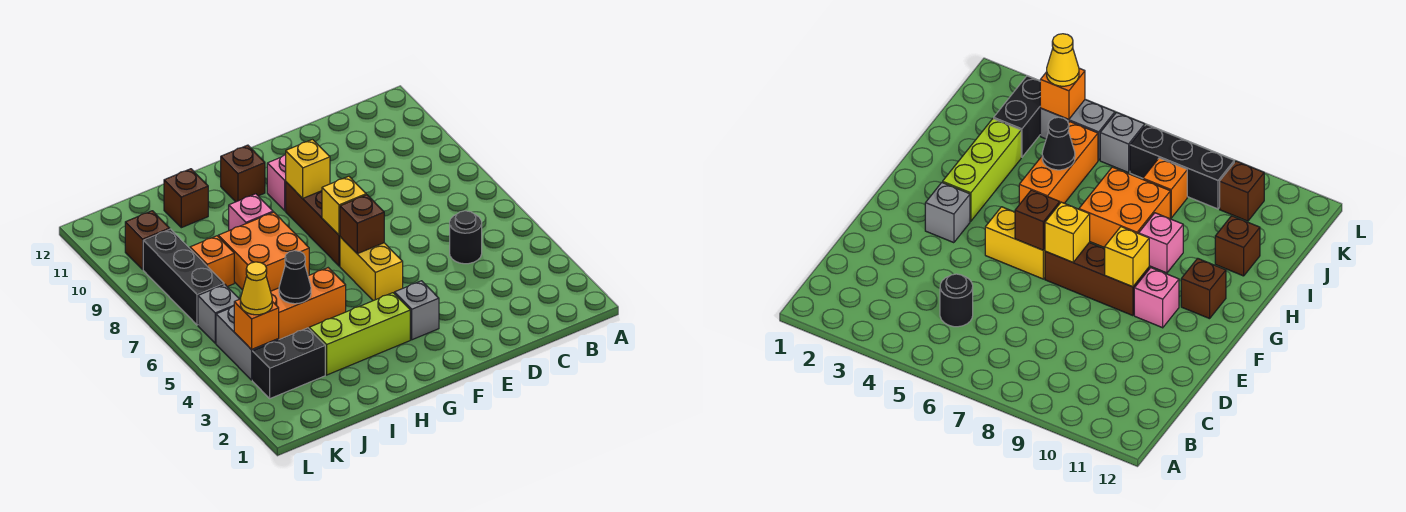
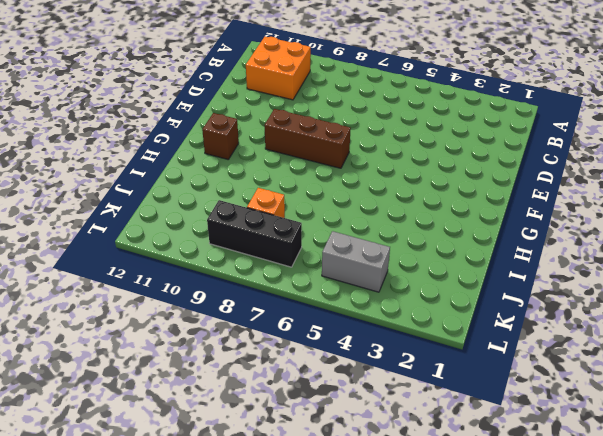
orange brick B10:C11 level 1 -> orange brick H7:I8 level 1
none -> black round brick C5 level 1
none -> grey brick F3 level 1
none -> yellow brick F5:F6 level 1

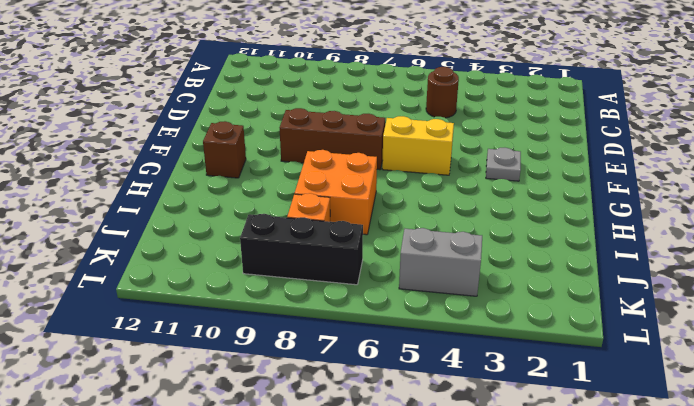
brown round brick C5 level 1 -> black round brick C5 level 1
grey plate F3 level 1 -> grey brick F3 level 1
none -> pink brick F10 level 1
none -> lime brick G3:I3 level 1
none -> orange brick H5:J5 level 1

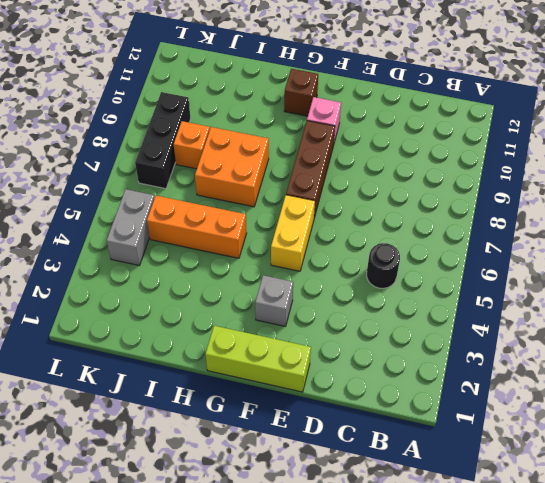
lime brick E1:G1 level 1 -> lime brick G3:I3 level 1
none -> pink brick H9 level 1
none -> brown brick I11 level 1
none -> black brick J3:K3 level 1

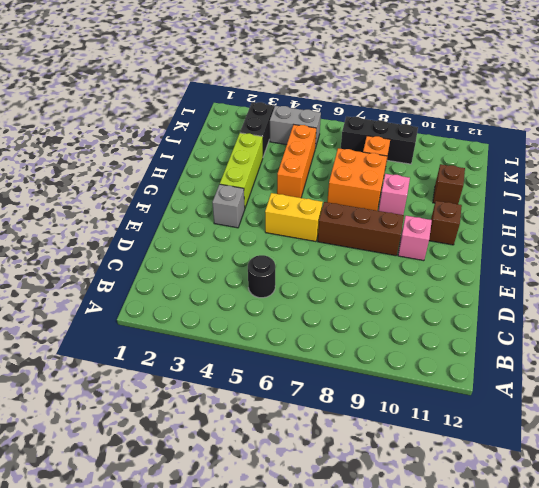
none -> grey brick K6 level 1
none -> brown brick K10 level 1
none -> brown brick F6 level 2

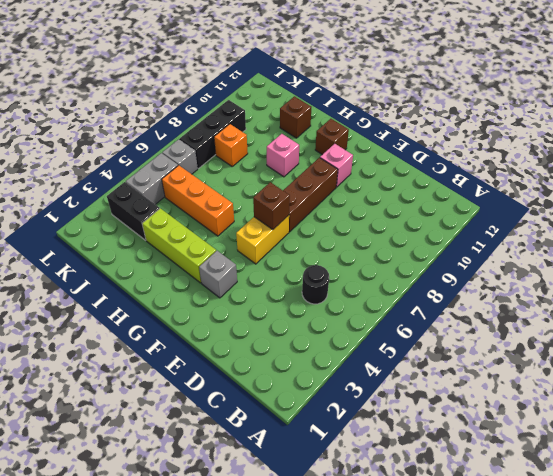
none -> orange brick H7:I8 level 1
none -> brown brick K10 level 1
none -> yellow brick F7 level 2

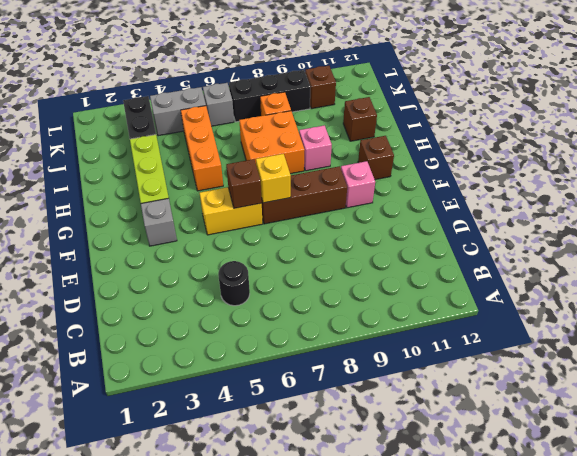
none -> yellow brick F9 level 2
none -> black cone I5 level 2
none -> orange brick K4 level 2

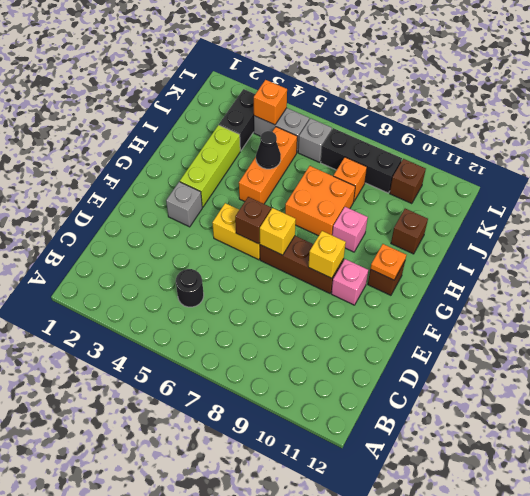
orange plate G11 level 2 -> none
none -> yellow cone K4 level 3

